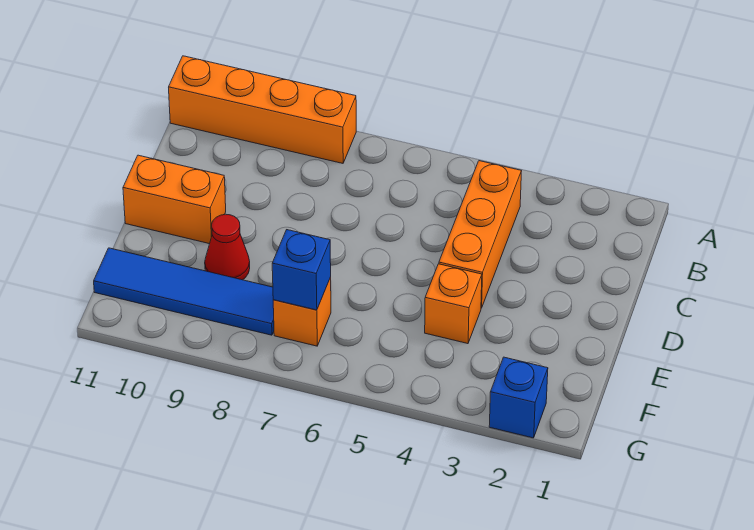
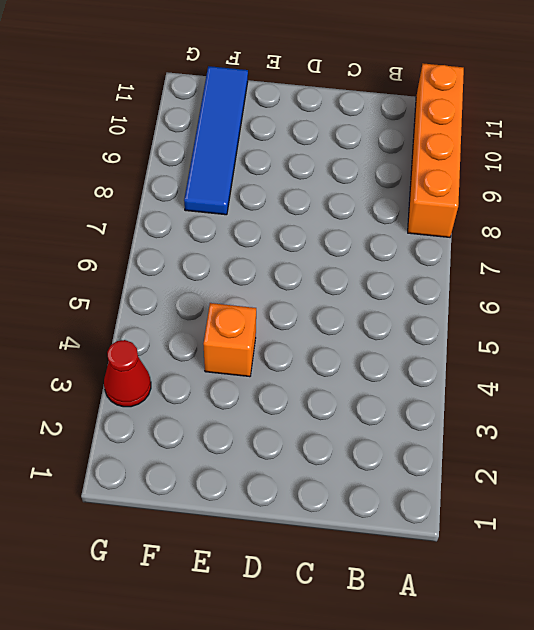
red cone G3 level 1 -> red cone E9 level 1
none -> orange brick B4:D4 level 1
none -> orange brick D10:D11 level 1

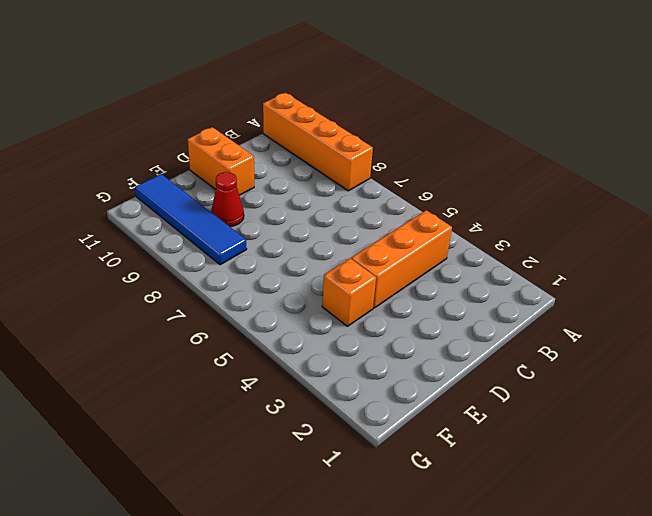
none -> orange brick F7 level 1
none -> blue brick G2 level 1

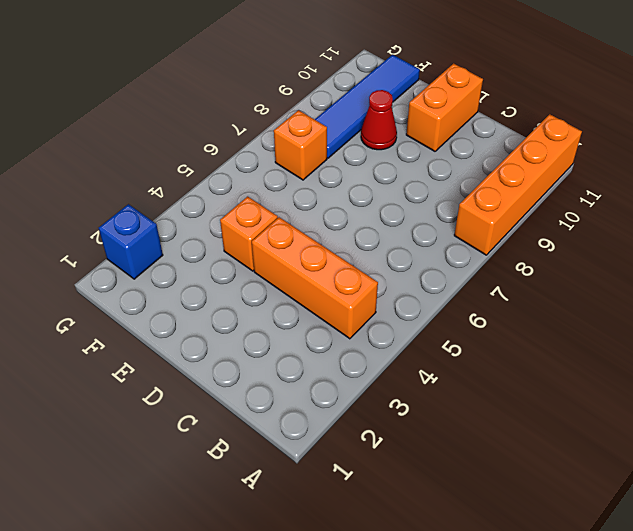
none -> blue brick F7 level 2

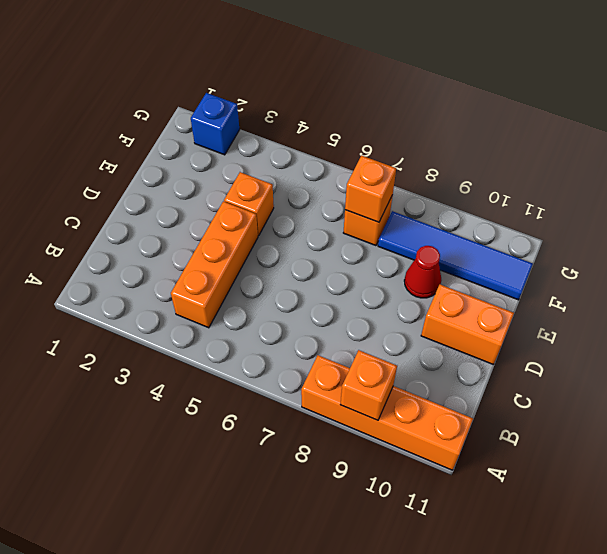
orange brick A9 level 2 -> none
orange brick F7 level 2 -> blue brick F7 level 2

